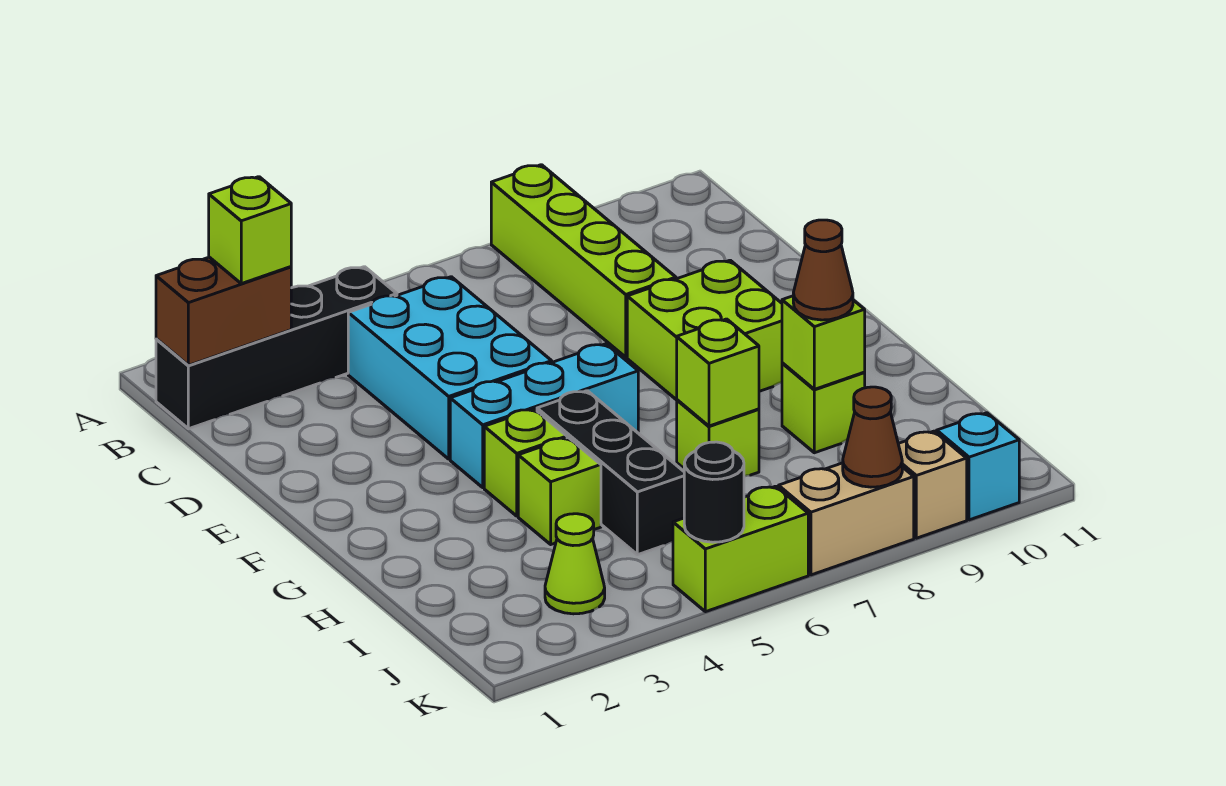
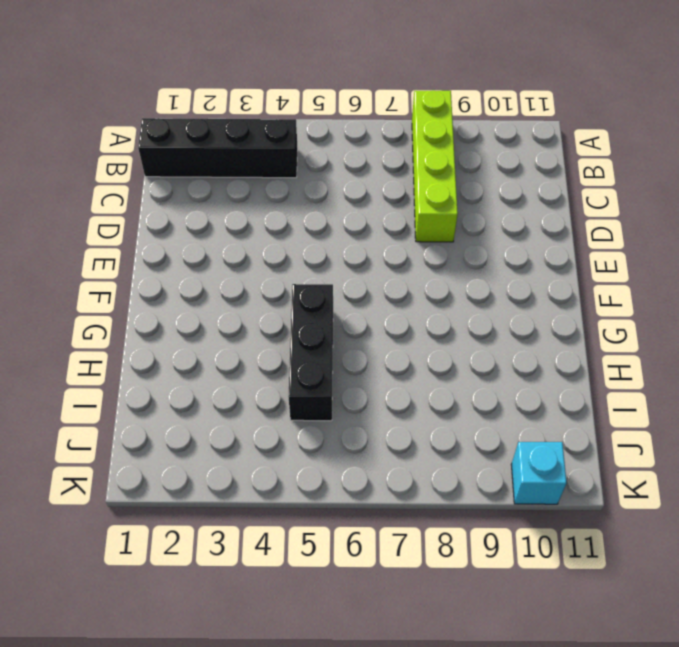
none -> cyan brick C4:E5 level 1
none -> lime brick E8:F9 level 1
none -> cyan brick F4:F6 level 1

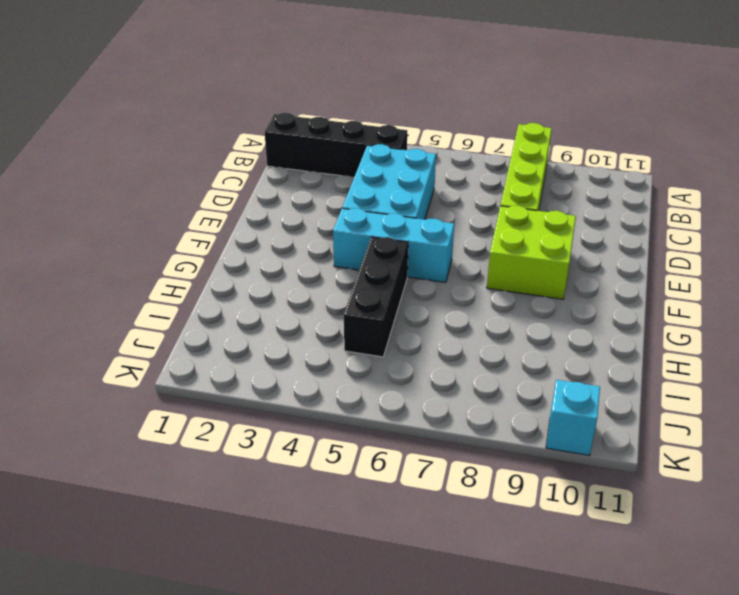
none -> lime brick G4 level 1
none -> lime brick H4 level 1
none -> lime brick H7 level 1

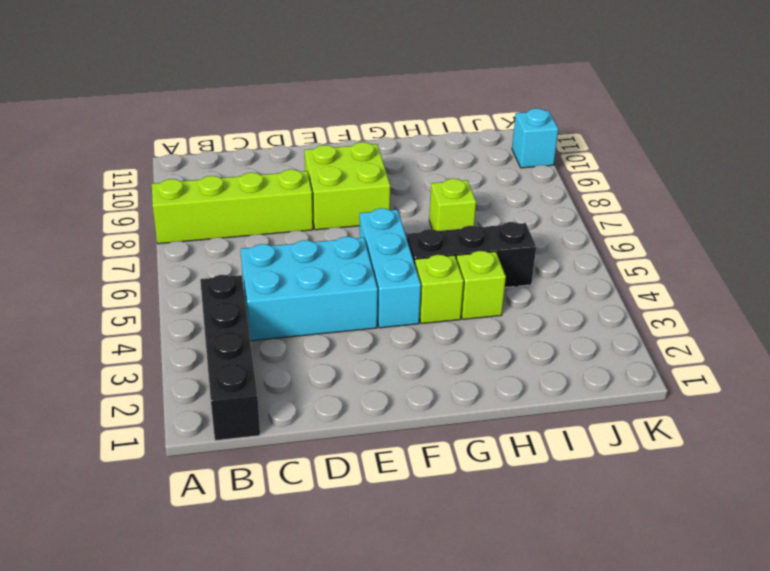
none -> lime brick H9 level 1
none -> lime cone J3 level 1
none -> lime brick K5:K6 level 1

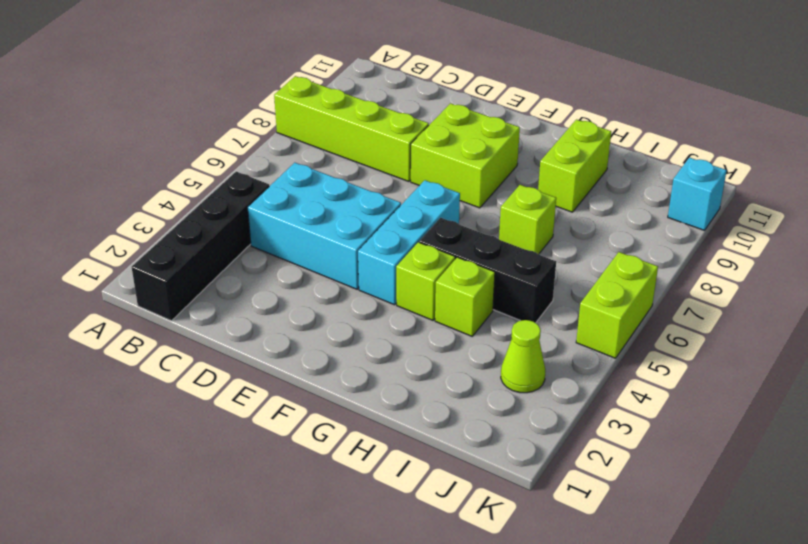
lime brick H9:H10 level 1 -> lime brick H9 level 1
none -> tan brick K7:K8 level 1
none -> tan brick K9 level 1
none -> brown brick B1:B2 level 2

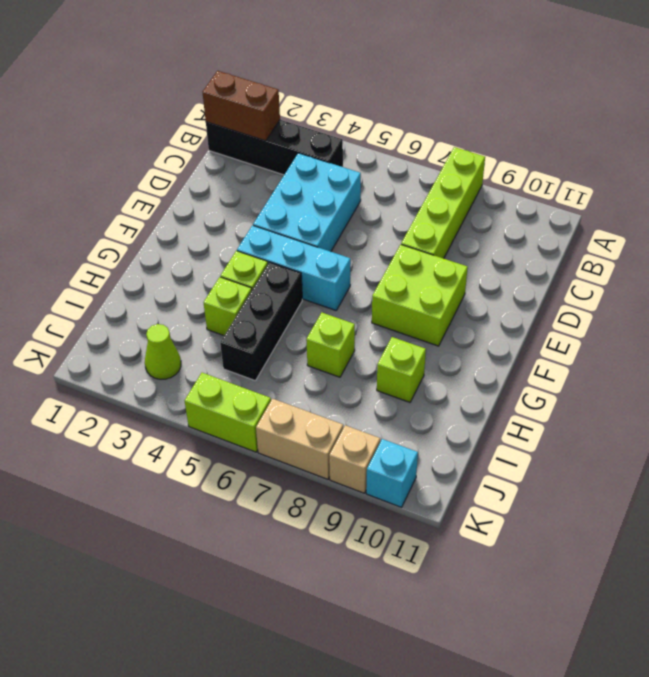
none -> lime brick H7 level 2
none -> lime brick H9 level 2
none -> black round brick K5 level 2

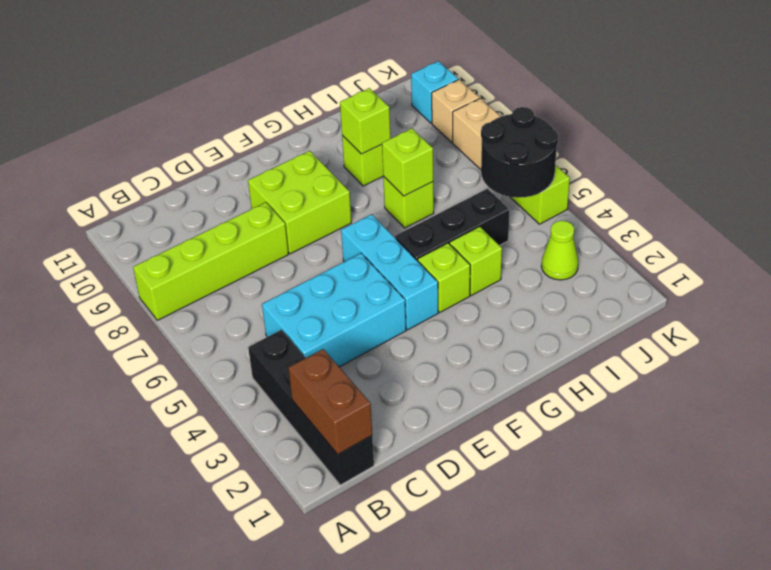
black round brick J5:K6 level 2 -> black round brick K5 level 2
none -> brown cone K8 level 2
none -> lime brick B2 level 3
none -> brown cone H9 level 3

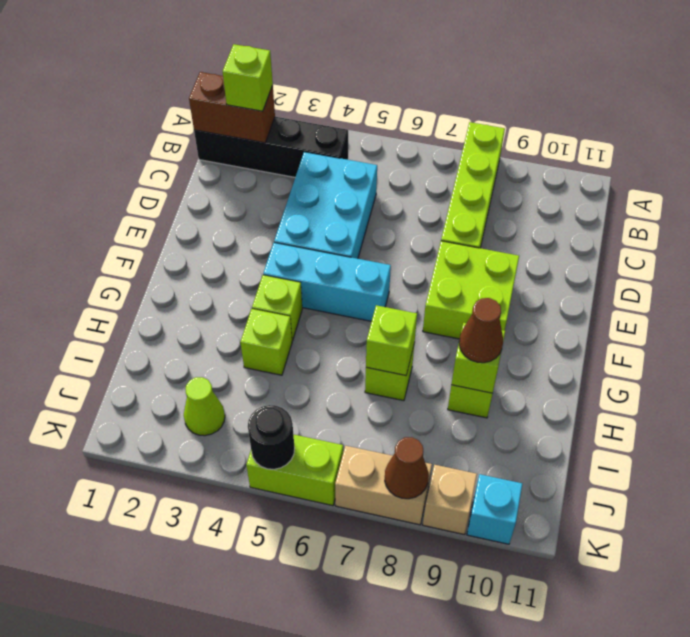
none -> black brick G5:I5 level 1

